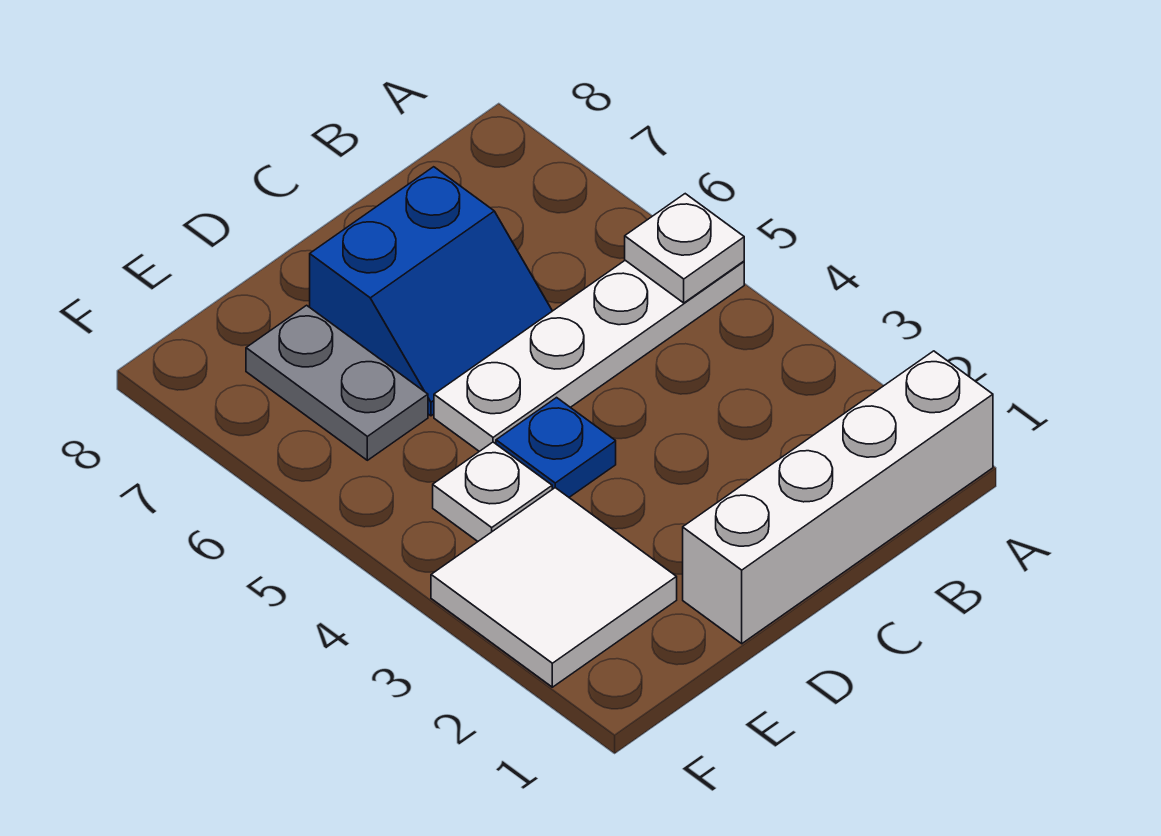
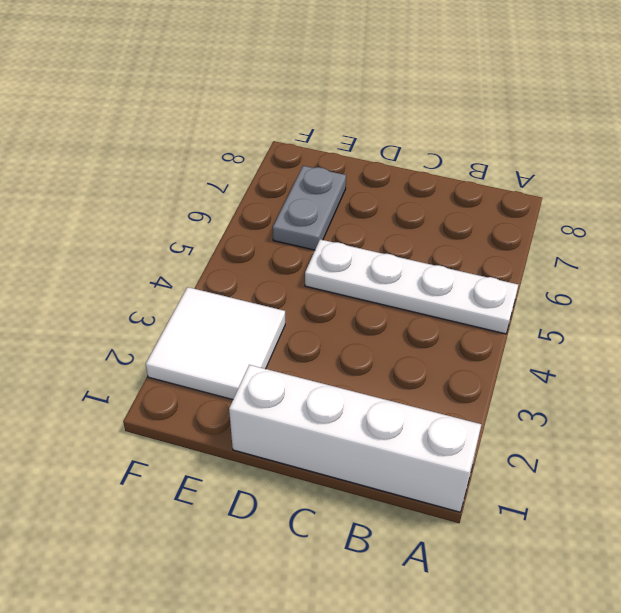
none -> blue slope C6:D7 level 1 top 7
none -> blue plate D4 level 1

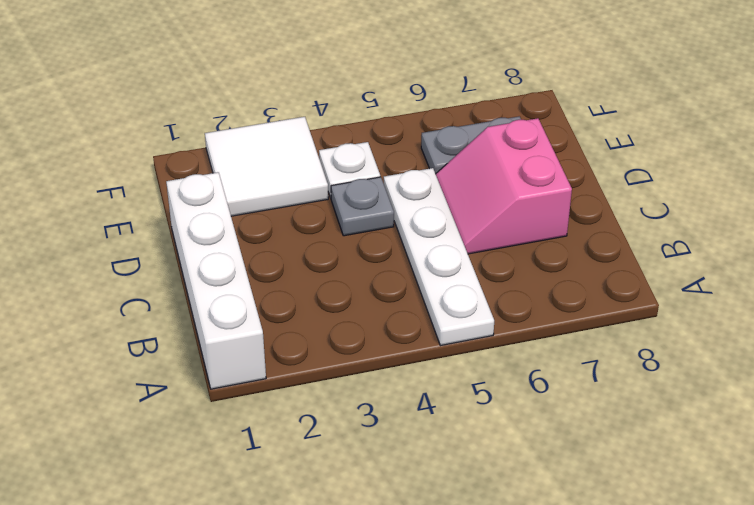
pink slope C6:D7 level 1 top 7 -> blue slope C6:D7 level 1 top 7
grey plate D4 level 1 -> blue plate D4 level 1
none -> white plate A5 level 2

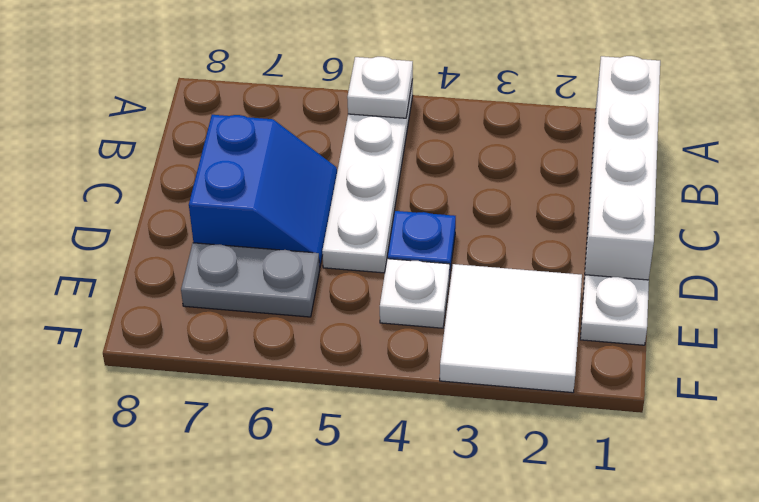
white plate E1 level 1 -> none

